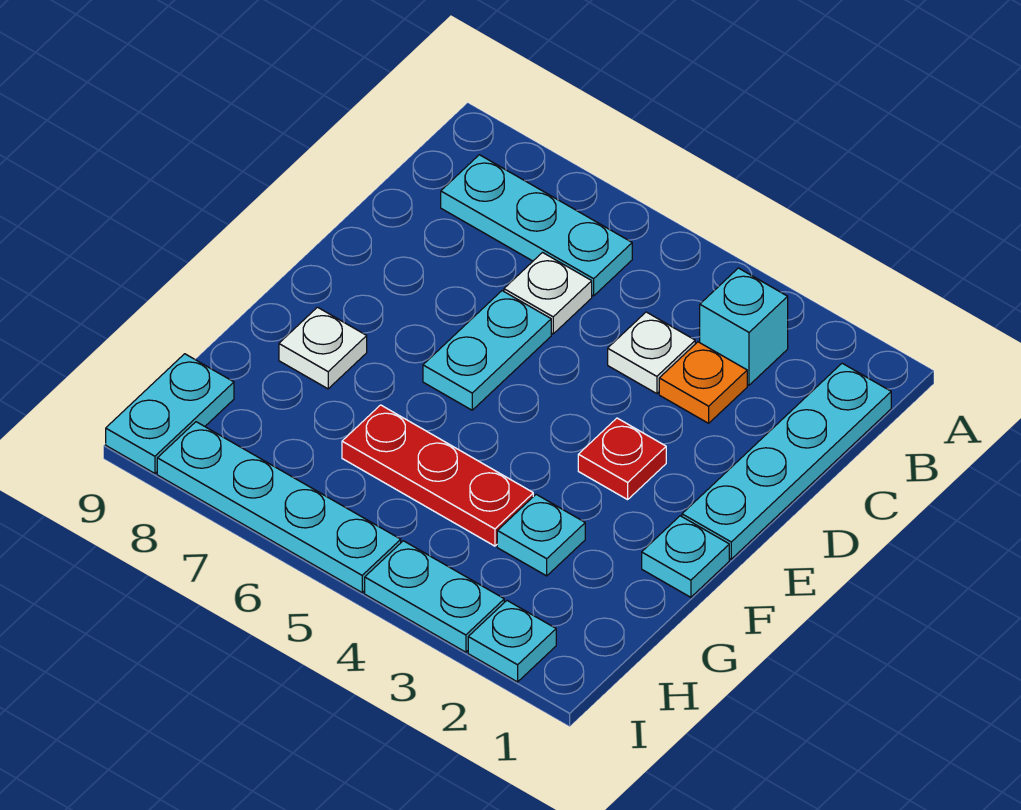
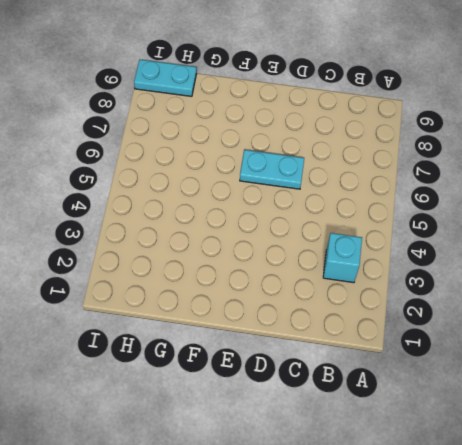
none -> cyan plate B1:E1 level 1
none -> cyan plate B6:B8 level 1
none -> orange plate C3 level 1

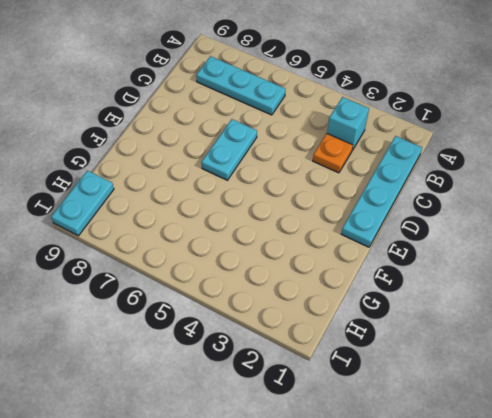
none -> white plate C4 level 1
none -> white plate C6 level 1
none -> red plate E3 level 1

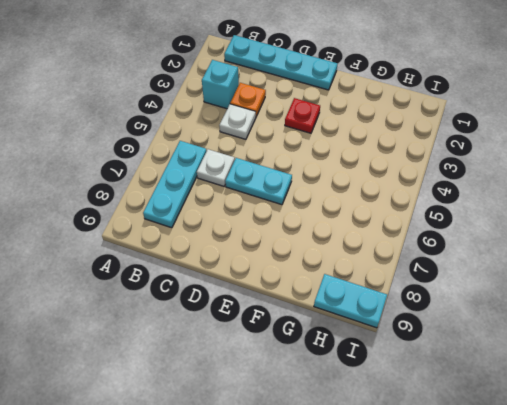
none -> cyan plate F1 level 1
none -> white plate F8 level 1
none -> cyan plate G3 level 1

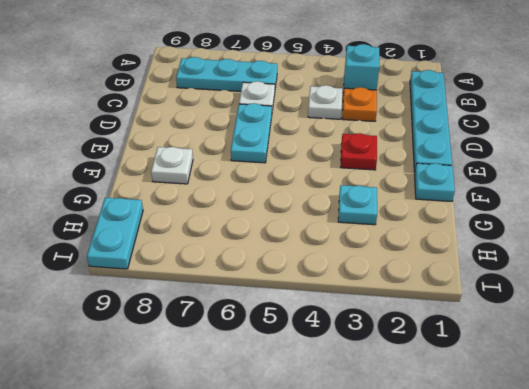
none -> red plate G4:G6 level 1
none -> cyan plate I2 level 1
none -> cyan plate I3:I4 level 1

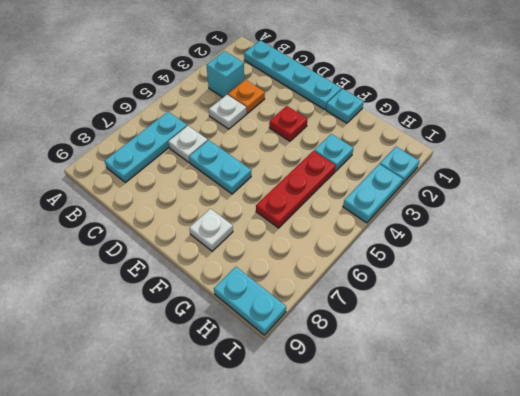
none -> cyan plate I5:I8 level 1

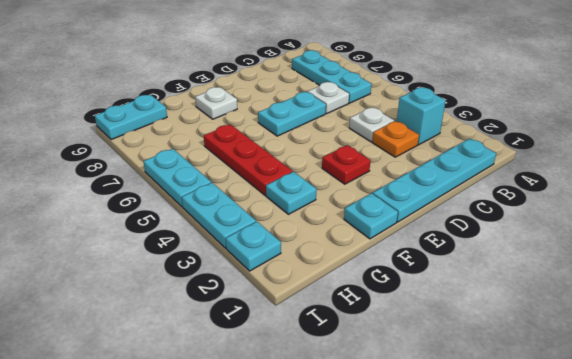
cyan plate I5:I6 level 1 -> cyan plate I5:I8 level 1

